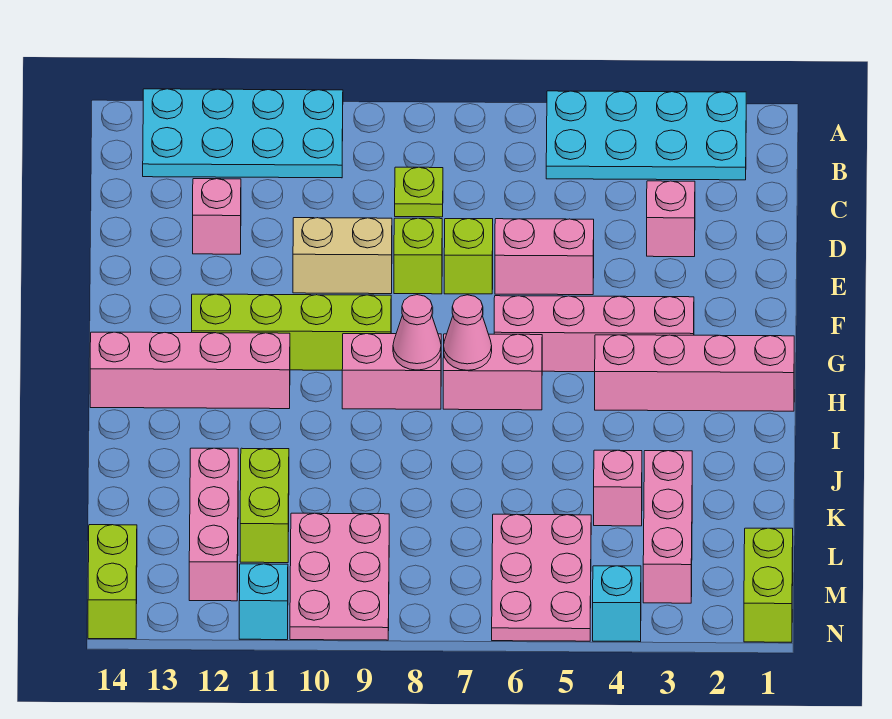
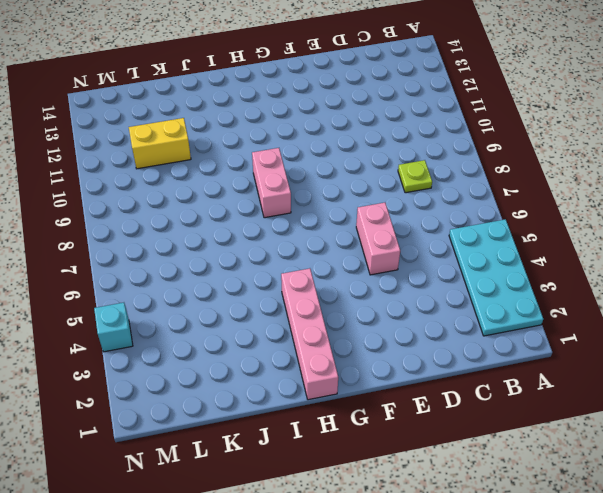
yellow brick K11:L11 level 1 -> lime brick K11:L11 level 1
none -> cyan plate A10:B13 level 1
none -> pink brick D3 level 1
none -> pink brick D12 level 1

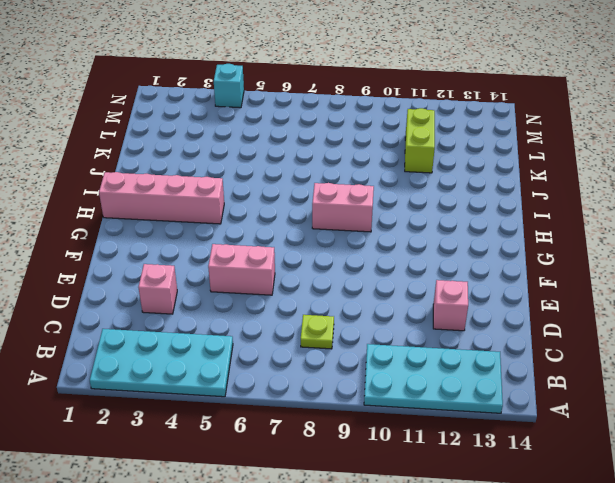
none -> lime brick E7 level 1
none -> lime brick E8 level 1
none -> tan brick E9:E10 level 1

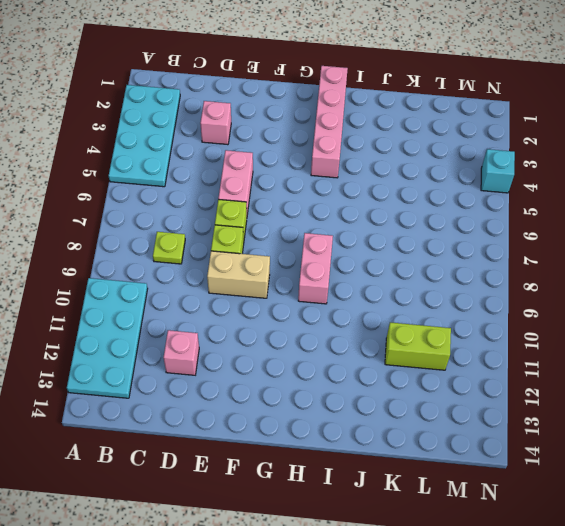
tan brick E9:F9 level 1 -> tan brick E9:E10 level 1
none -> pink brick G3:G6 level 1
none -> lime brick G9:G12 level 1
none -> pink brick H6:H7 level 1

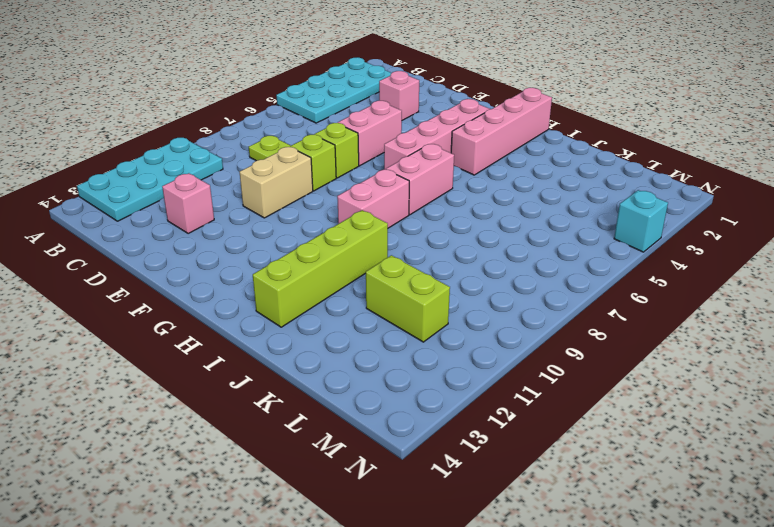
lime brick I10:I13 level 1 -> lime brick G9:G12 level 1
none -> pink brick H11:H14 level 1
none -> pink brick K3:M3 level 1
none -> pink brick K4 level 1

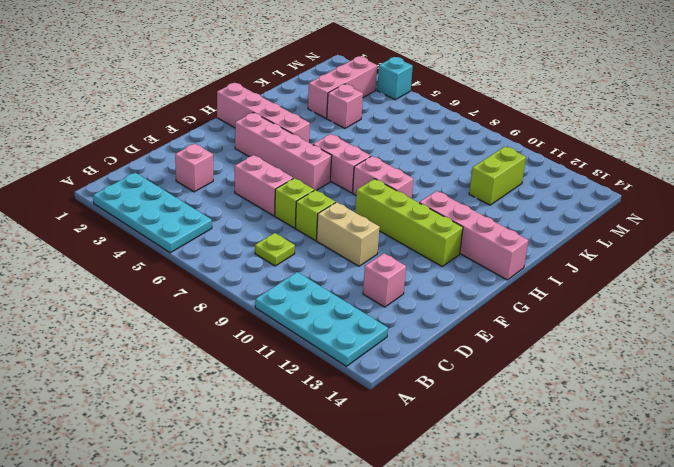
none -> pink brick K12:M12 level 1
none -> pink plate L5:N6 level 1
none -> pink plate L9:N10 level 1

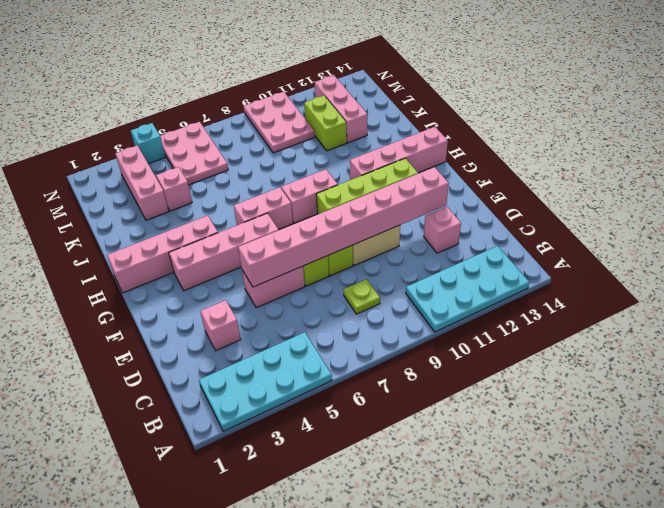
pink brick E5:E12 level 2 -> none
none -> lime brick M1:N1 level 1
none -> lime brick M14:N14 level 1
none -> cyan brick N11 level 1

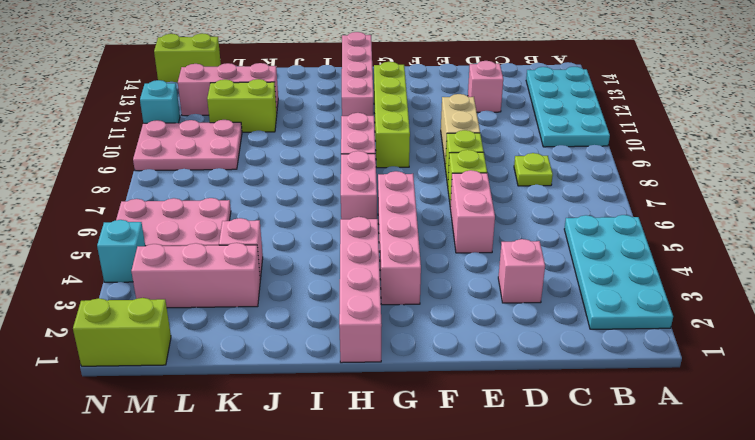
none -> pink cone H7 level 2
none -> pink cone H8 level 2

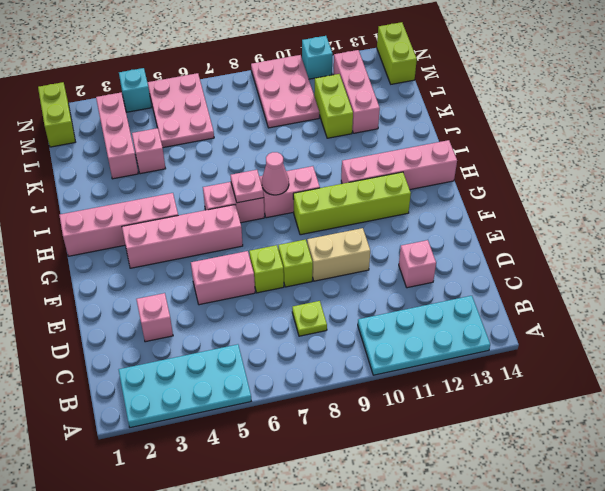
pink plate H7 level 2 -> pink cone H7 level 2

